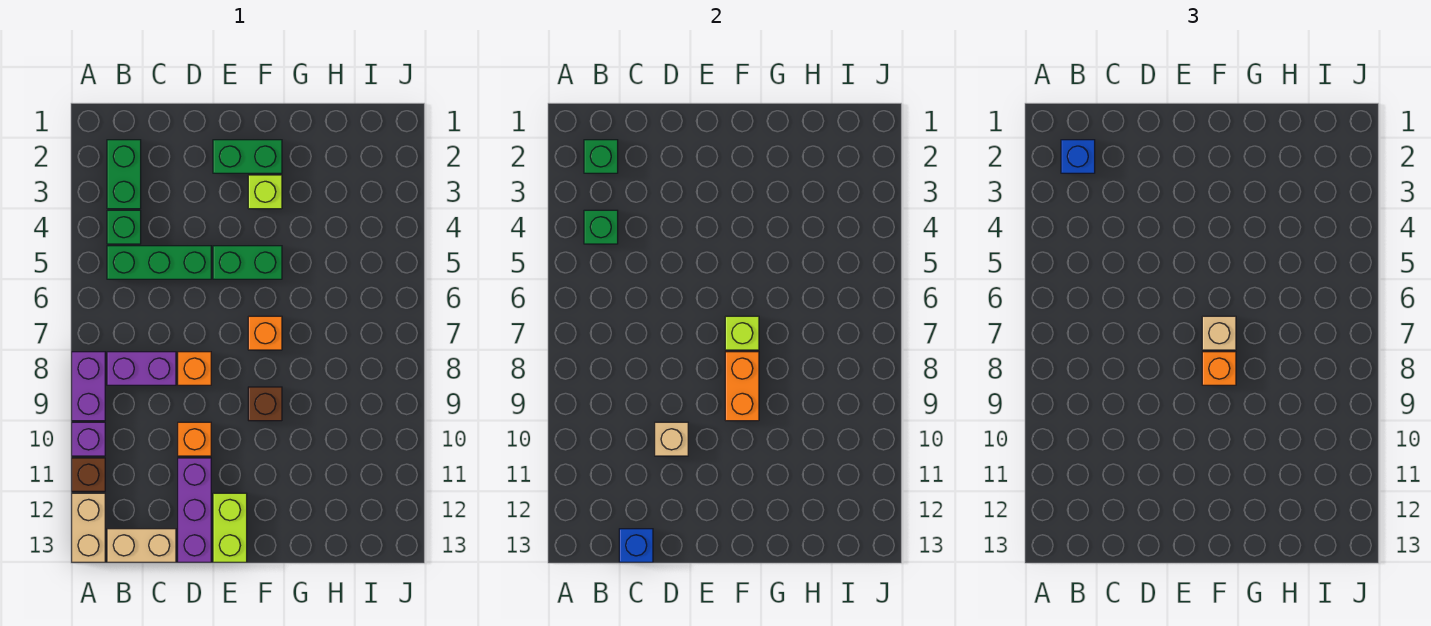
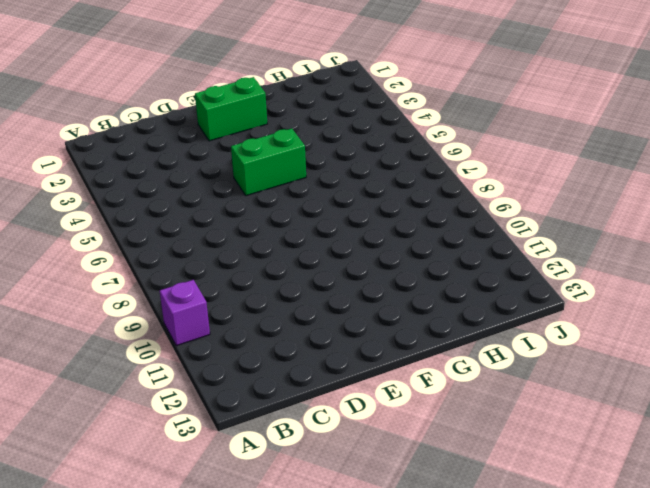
none -> purple brick A8:A9 level 1
none -> brown brick A11 level 1
none -> tan brick A12:A13 level 1

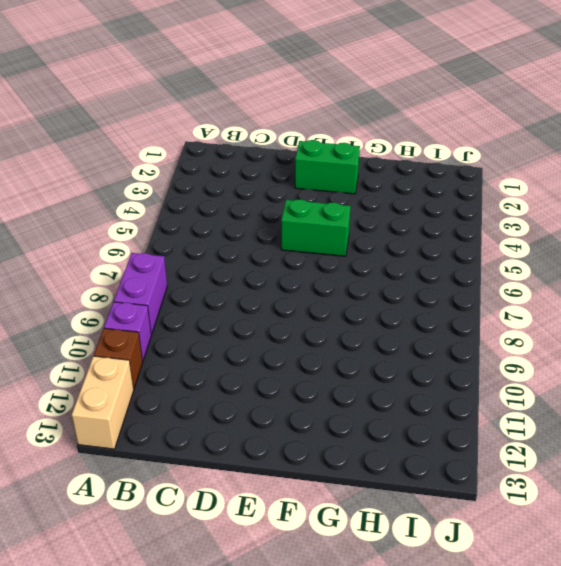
none -> green brick B2:B3 level 1
none -> green brick B4 level 1
none -> green brick B5:D5 level 1

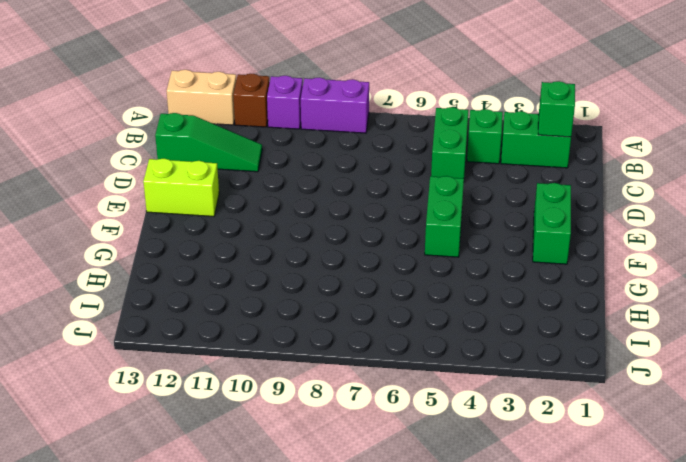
green brick B5:C5 level 1 -> green brick B5:D5 level 1
green slope C11:C13 level 1 top 13 -> tan brick B13:C13 level 1
none -> purple brick B8:C8 level 1
none -> orange brick D8 level 1
none -> orange brick D10 level 1

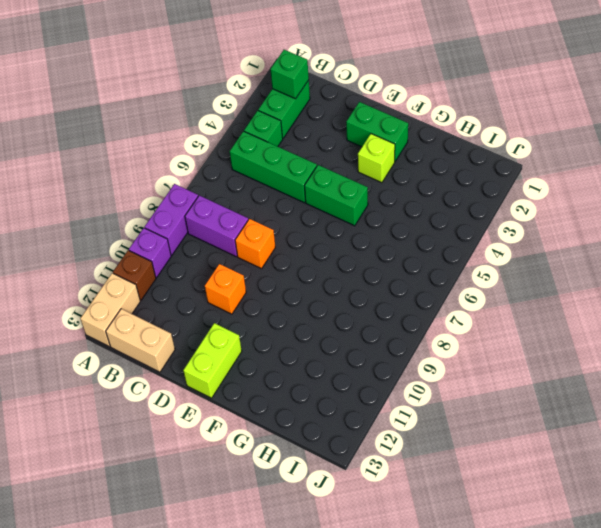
none -> purple brick D11:D13 level 1
none -> orange brick F7 level 1
none -> brown brick F9 level 1

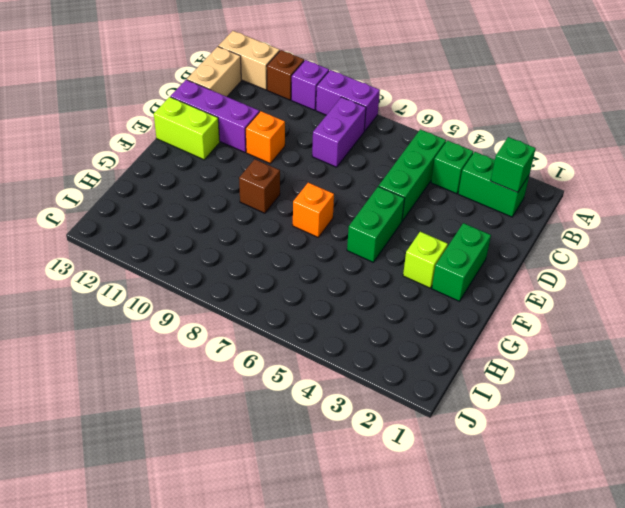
none -> orange brick D8 level 1
none -> green brick B4 level 2
none -> blue brick C13 level 2

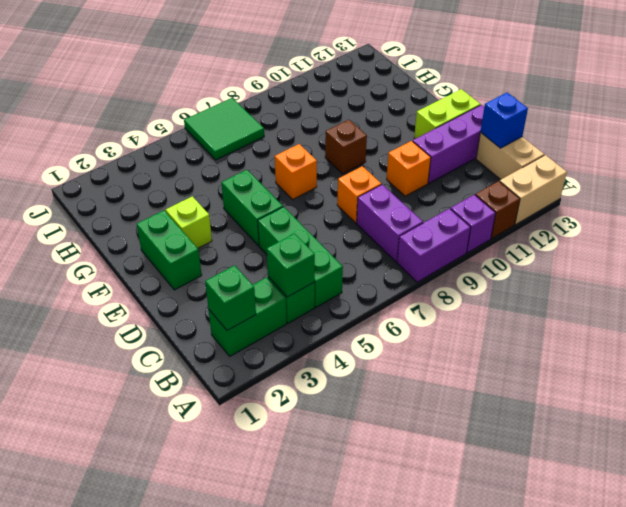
green tile I6:J7 level 1 -> none
none -> tan brick D10 level 2
none -> lime brick F7 level 2
none -> orange brick F8:F9 level 2

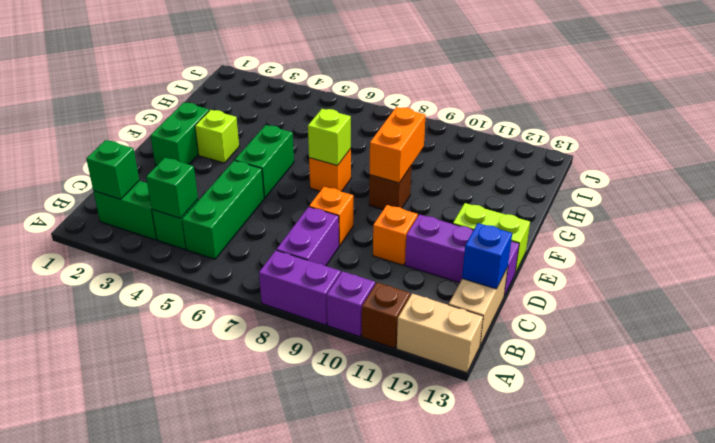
orange brick F9:G9 level 2 -> orange brick F8:F9 level 2
none -> tan brick D10 level 2
none -> blue brick B2 level 3
none -> tan brick F7 level 3

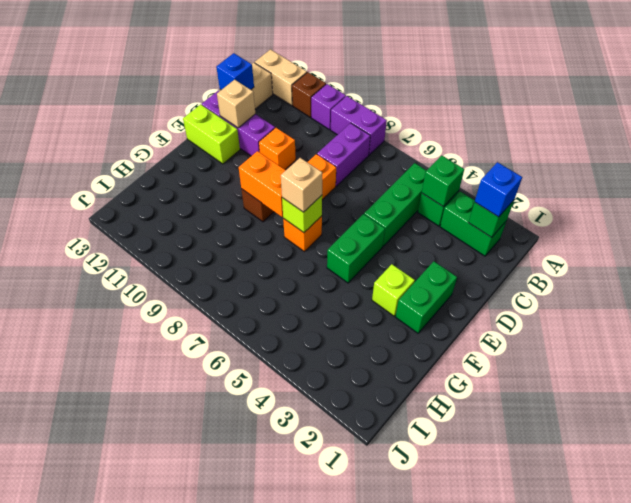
tan brick D12 level 2 -> tan brick D10 level 2
none -> orange brick F8 level 3

